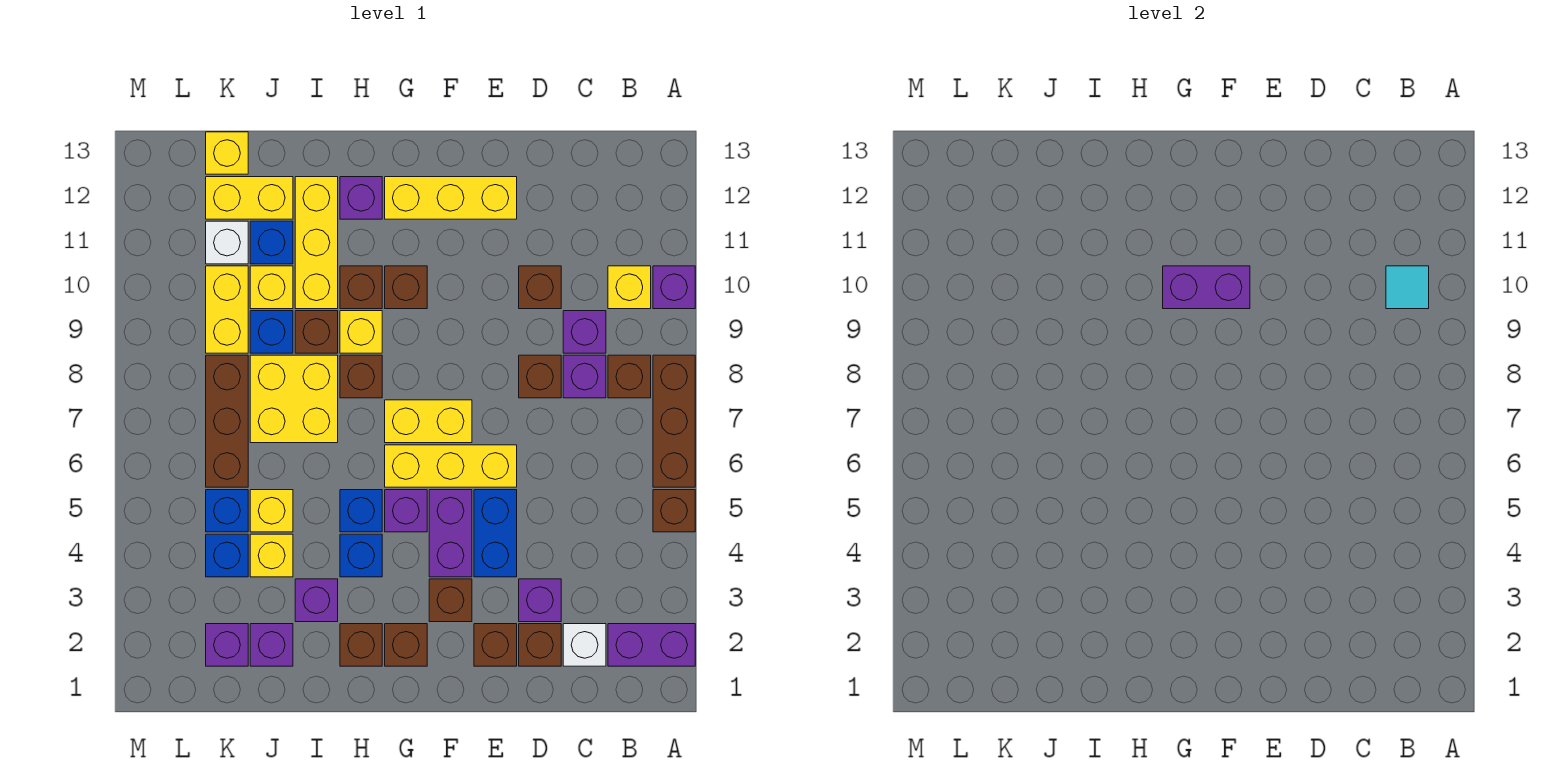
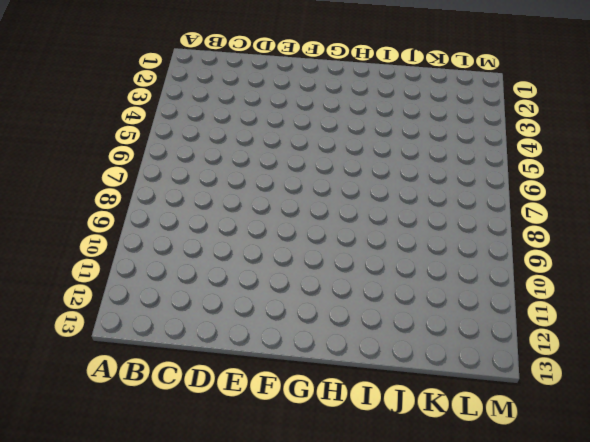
none -> purple brick A2:B2 level 1
none -> brown brick A5 level 1
none -> brown brick A6:A8 level 1
none -> purple brick A10 level 1

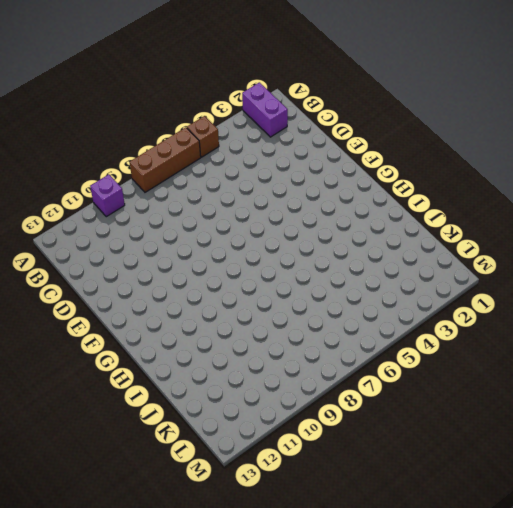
none -> brown brick B8 level 1
none -> yellow brick B10 level 1
none -> white brick C2 level 1
none -> purple brick C8 level 1

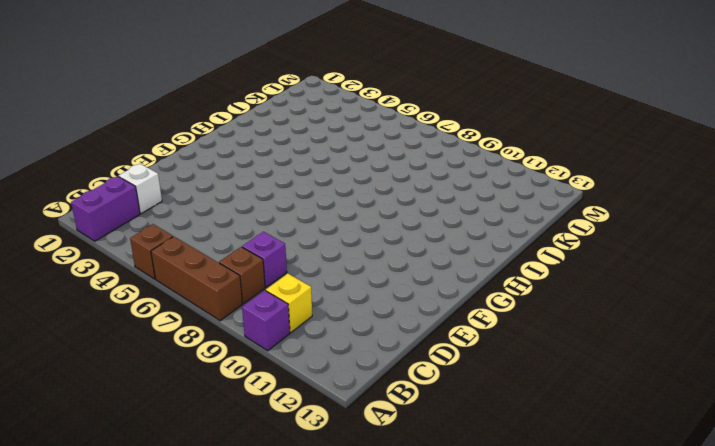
none -> purple brick C9 level 1
none -> brown brick D2 level 1
none -> purple brick D3 level 1
none -> brown brick D8 level 1

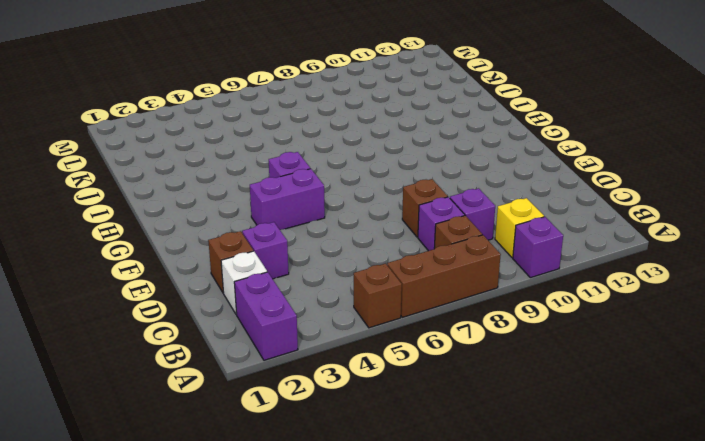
none -> brown brick D10 level 1
none -> brown brick E2 level 1
none -> blue brick E4:E5 level 1
none -> yellow brick E6:G6 level 1

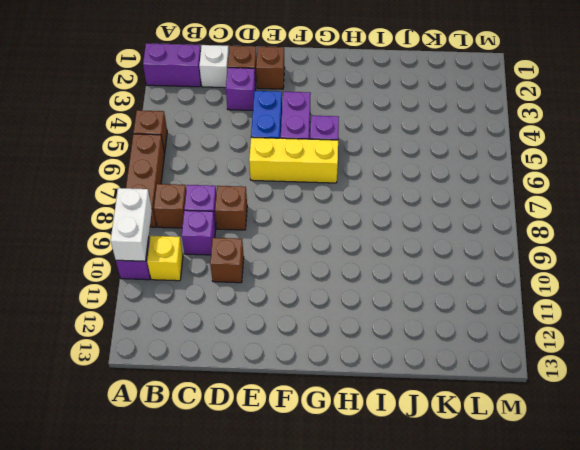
white brick A9:A10 level 2 -> none
none -> yellow brick E12:G12 level 1
none -> brown brick F3 level 1
none -> yellow brick F7:G7 level 1
none -> brown brick G2 level 1

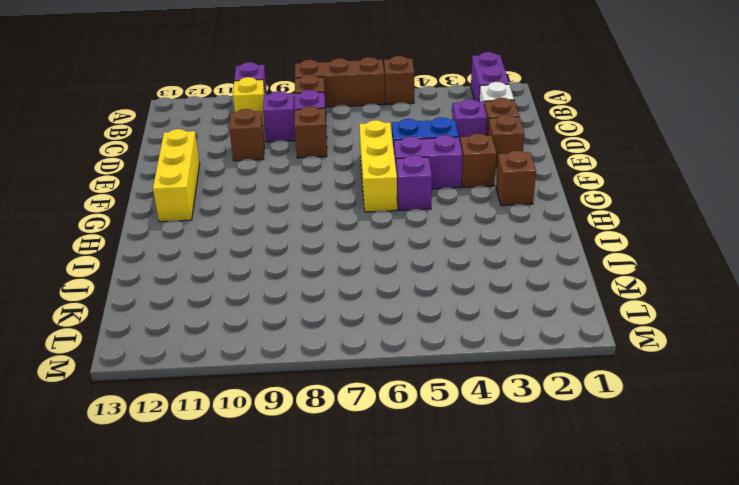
none -> yellow brick F7:G7 level 1
none -> brown brick G10 level 1
none -> brown brick H2 level 1
none -> blue brick H4 level 1

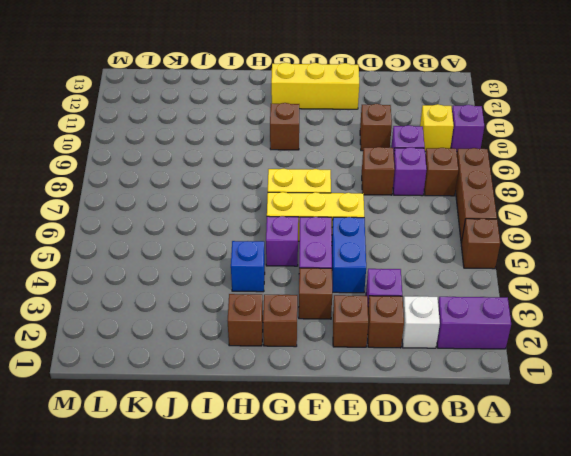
none -> blue brick H5 level 1
none -> brown brick H8 level 1
none -> yellow brick H9 level 1
none -> brown brick H10 level 1

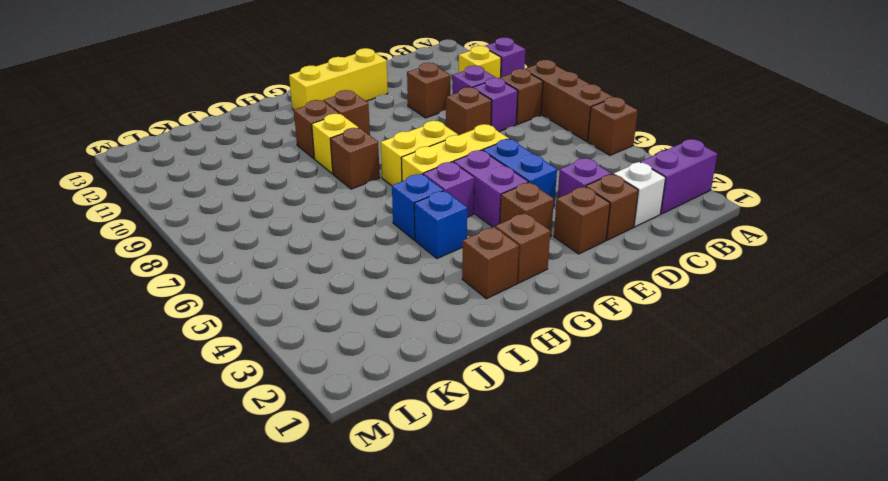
none -> purple brick H12 level 1
none -> purple brick I3 level 1
none -> yellow brick I7:J8 level 1
none -> brown brick I9 level 1

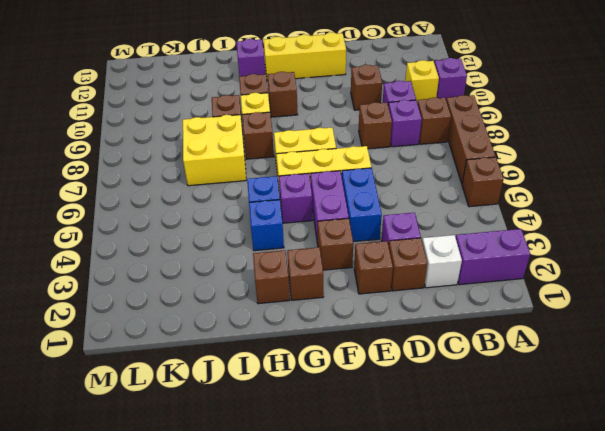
none -> purple brick I3 level 1
none -> yellow brick I10:I12 level 1
none -> purple brick J2 level 1
none -> yellow brick J4 level 1

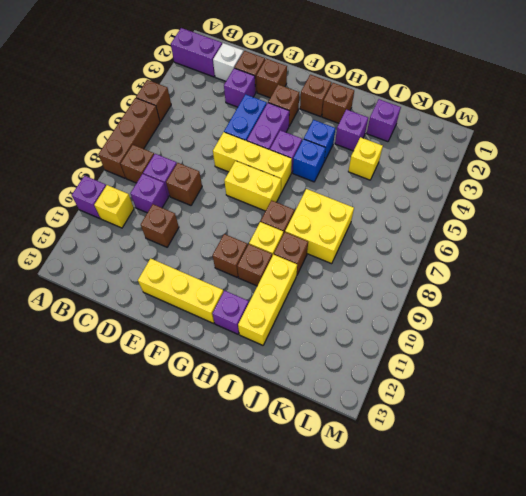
none -> yellow brick J5 level 1
none -> blue brick J9 level 1
none -> yellow brick J10 level 1
none -> blue brick J11 level 1

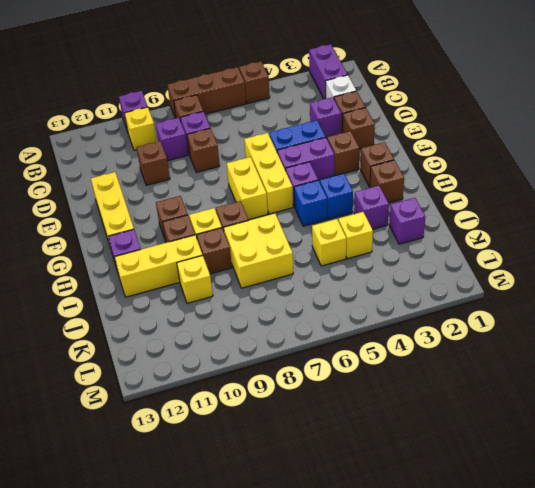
none -> blue brick J9 level 1
none -> blue brick J11 level 1
none -> yellow brick J12:K12 level 1
none -> purple brick K2 level 1

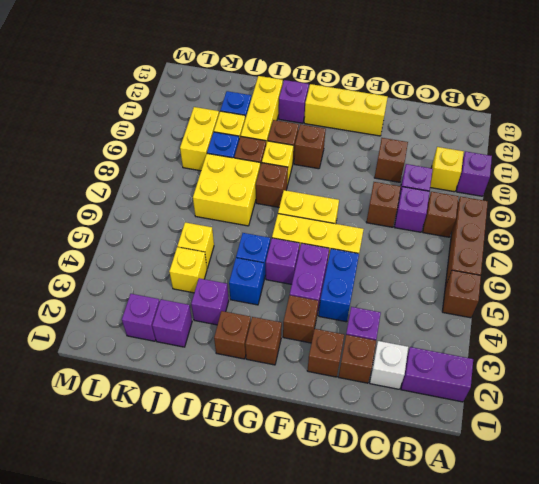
none -> yellow brick J12:K12 level 1
none -> blue brick K4 level 1
none -> blue brick K5 level 1
none -> brown brick K6:K8 level 1

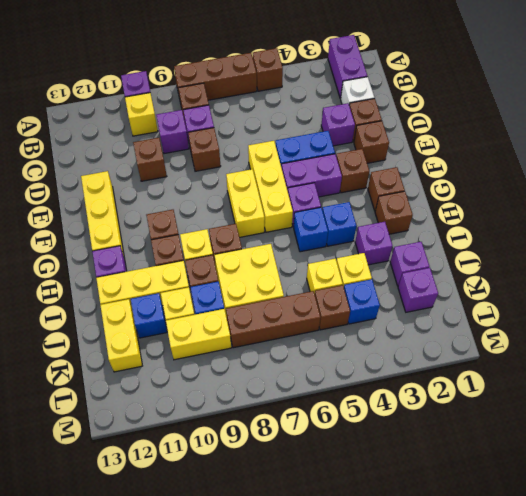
brown brick K5 level 1 -> blue brick K5 level 1
none -> white brick K11 level 1
none -> yellow brick K13 level 1
none -> cyan tile B10 level 2
none -> purple brick F10:G10 level 2

